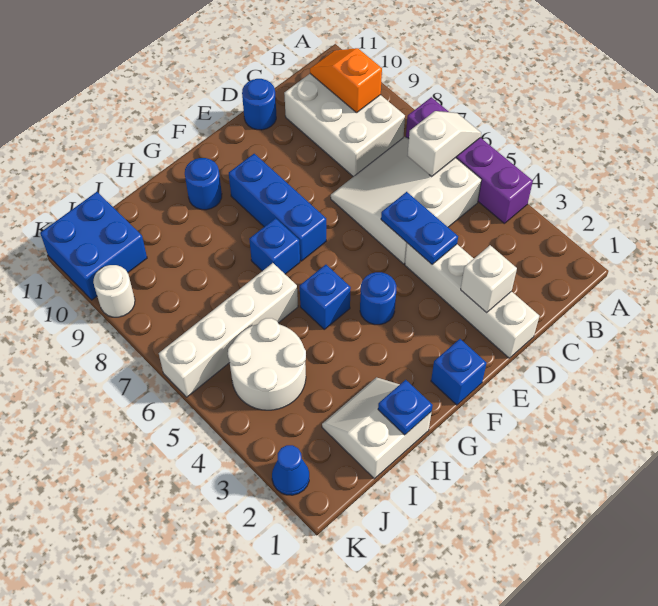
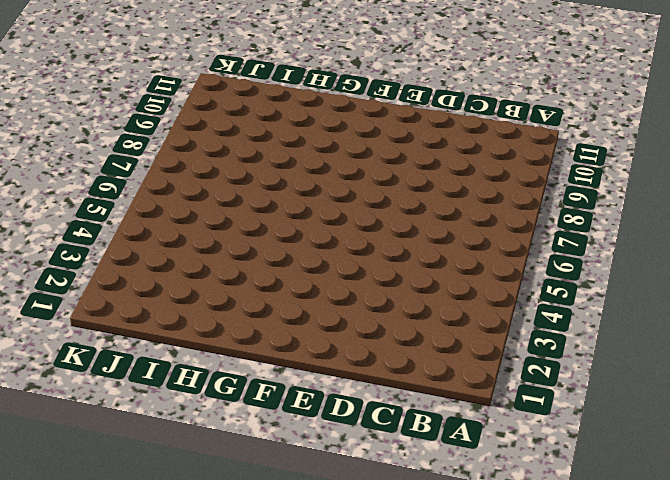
none -> purple brick A4:A7 level 1
none -> white slope B5:D7 level 1 top 5
none -> white brick B8:C10 level 1

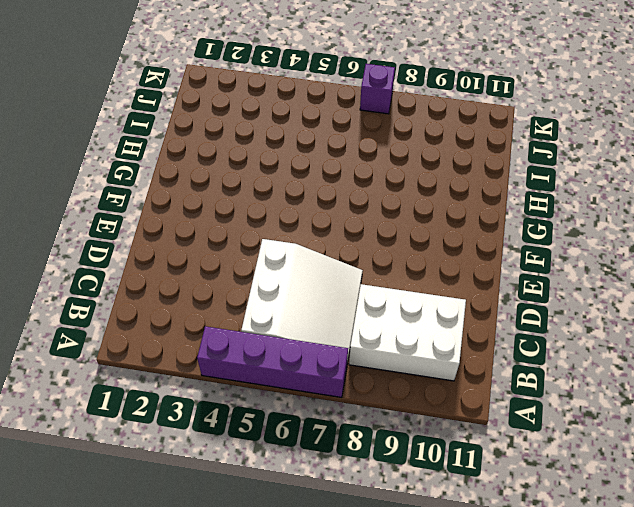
purple brick K7 level 1 -> none
none -> white brick D1:D4 level 1
none -> blue round brick D11 level 1
none -> blue brick F1 level 1

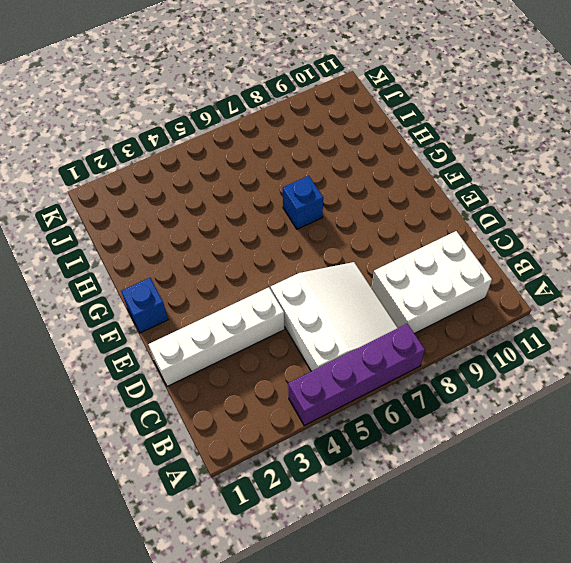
none -> blue round brick D11 level 1
none -> blue round brick F4 level 1
none -> blue brick F7:F9 level 1

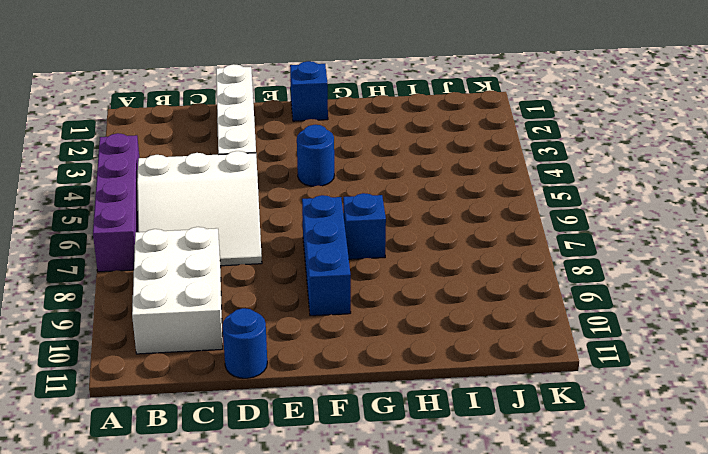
none -> blue brick G5 level 1
none -> blue round brick G10 level 1
none -> white slope H1:I2 level 1 top 1

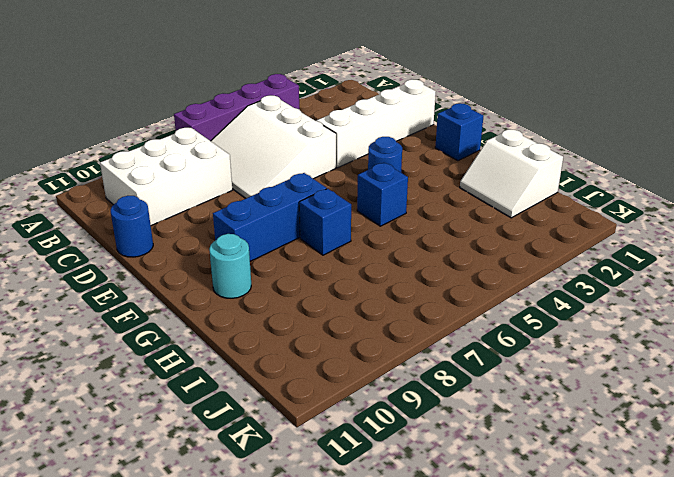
cyan round brick G10 level 1 -> blue round brick G10 level 1
none -> white brick H6:K6 level 1
none -> white round brick I4:J5 level 1
none -> blue brick J10:K11 level 1

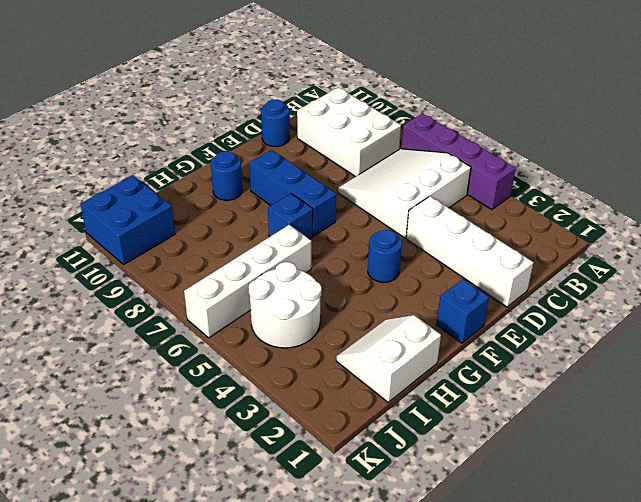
none -> blue brick G5 level 1
none -> blue cone K2 level 1
none -> white round brick K9 level 1

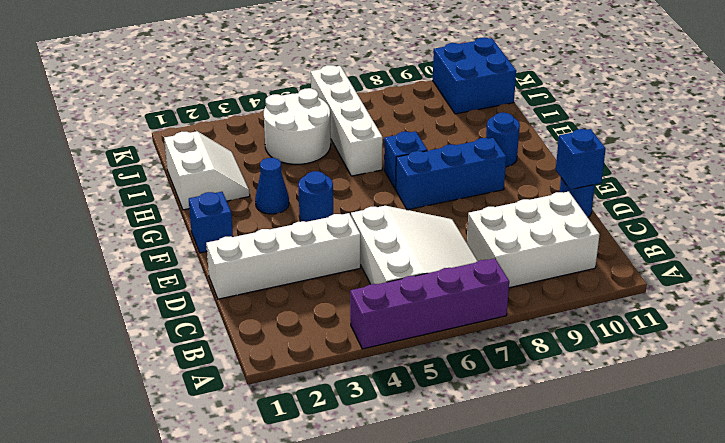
blue brick D11 level 2 -> blue brick G5 level 1
blue cone G3 level 1 -> blue cone K2 level 1
none -> white round brick K9 level 1
none -> white slope A6:B6 level 2 top B
none -> orange slope B9:B10 level 2 top 9

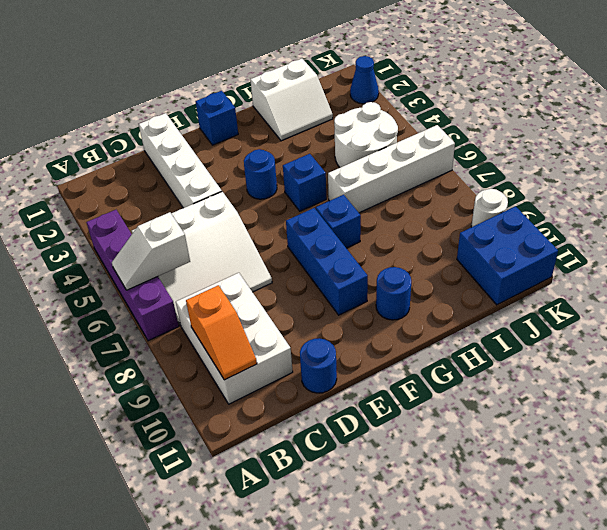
none -> white brick D2 level 2
none -> blue plate D4:D5 level 2
none -> blue plate H1 level 2

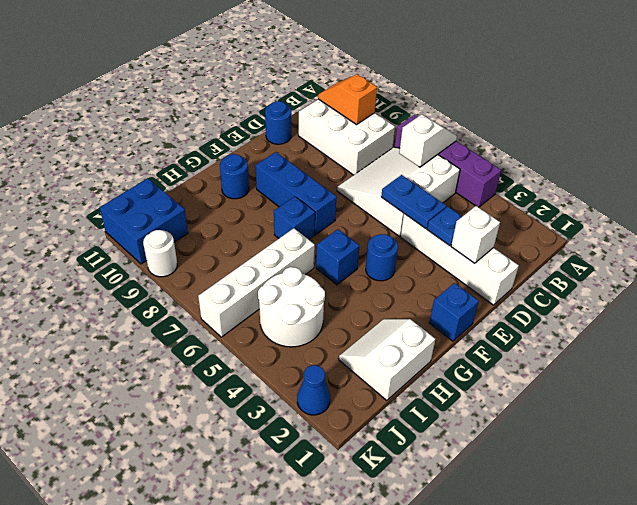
blue plate D3 level 2 -> blue plate H1 level 2

